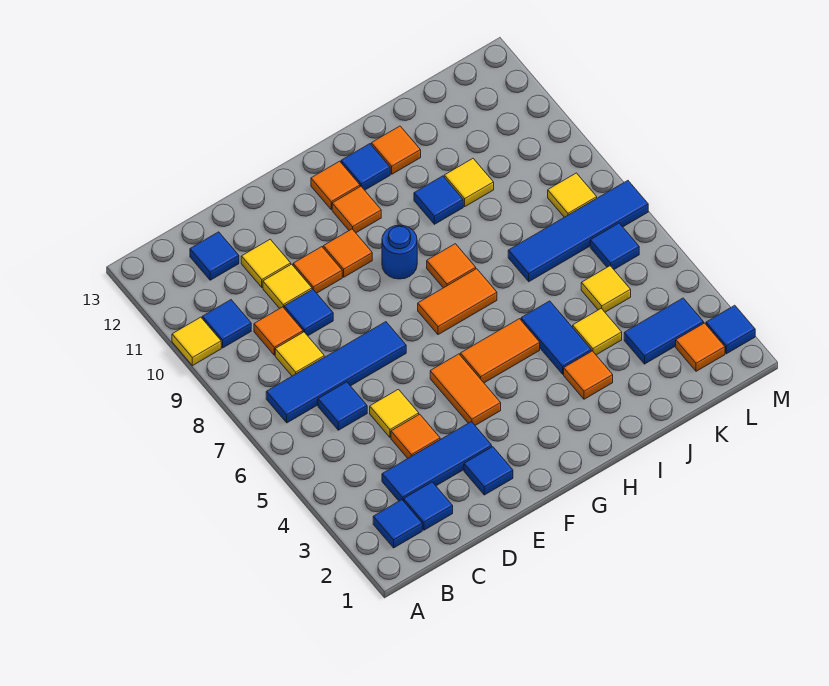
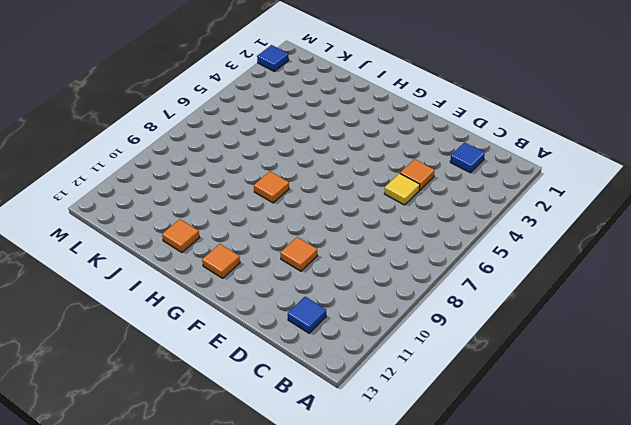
none -> yellow tile A10 level 1
none -> blue tile B2 level 1
none -> blue tile B7:E7 level 1
none -> blue tile B10 level 1

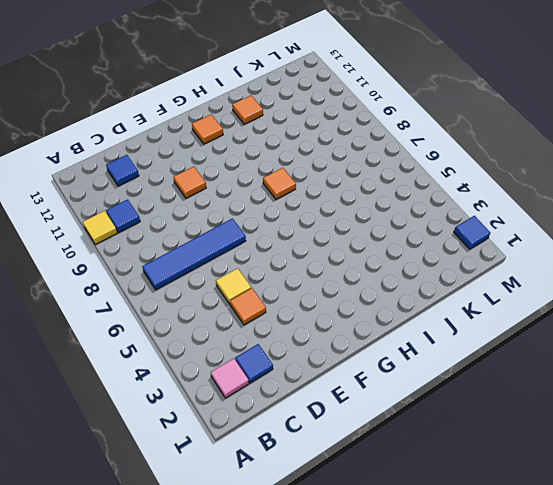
pink tile B2 level 1 -> blue tile B2 level 1
none -> blue tile C3:E3 level 1
none -> blue tile C6 level 1
none -> yellow tile C8 level 1
none -> orange tile C9 level 1

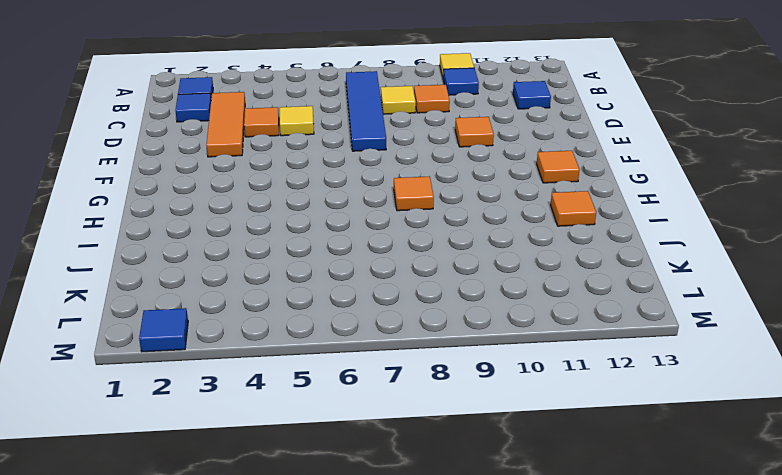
orange tile C3:E3 level 1 -> blue tile C3:E3 level 1
none -> blue tile C6 level 1
none -> blue tile D9 level 1
none -> yellow tile D10 level 1
none -> yellow tile D11 level 1

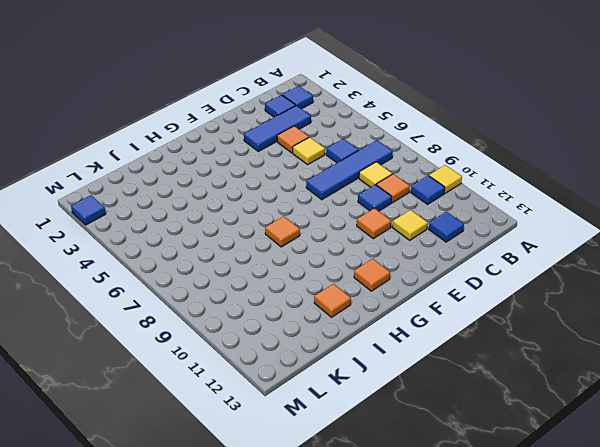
none -> yellow tile D10 level 1
none -> blue tile E2 level 1
none -> orange tile F4:F5 level 1
none -> orange tile F10 level 1

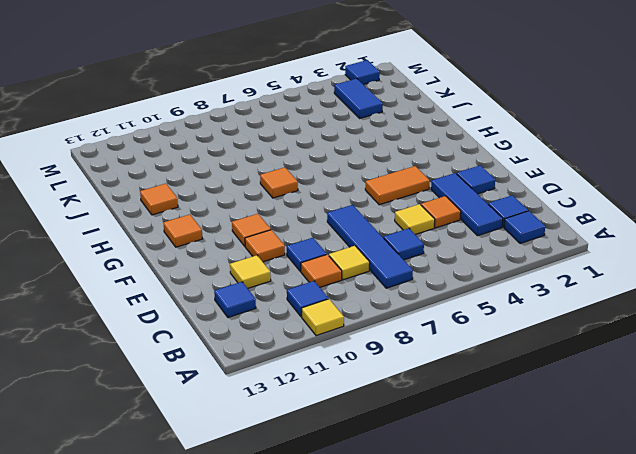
none -> yellow tile D10 level 1
none -> orange tile G5:H5 level 1
none -> orange tile G7:H7 level 1
none -> blue round brick G9 level 1

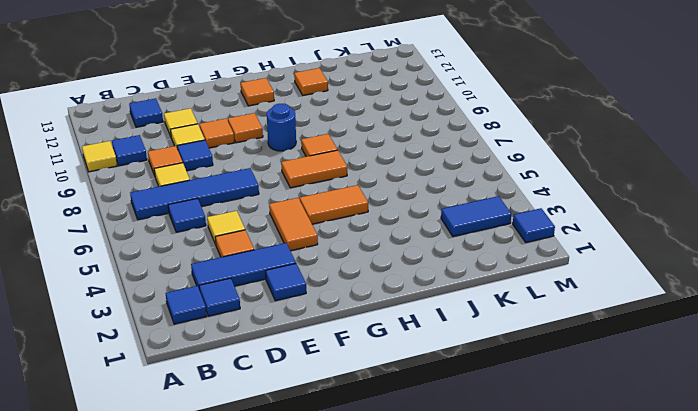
none -> orange tile G11 level 1
none -> blue tile H12 level 1
none -> orange tile I3 level 1
none -> blue tile I4:I5 level 1

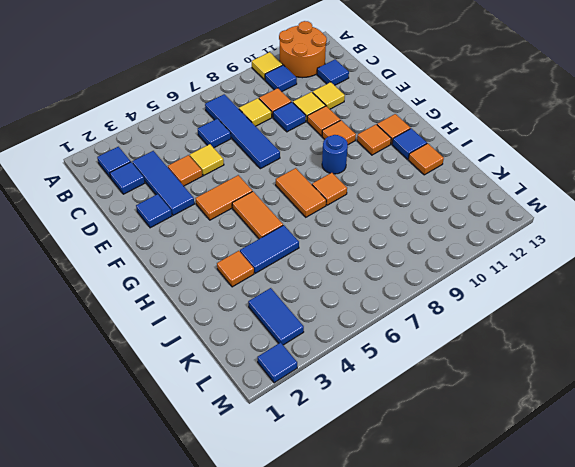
orange round brick A11:B12 level 1 -> none
none -> blue tile I10 level 1
none -> yellow tile J4 level 1
none -> blue tile J7:M7 level 1
none -> yellow tile J10 level 1

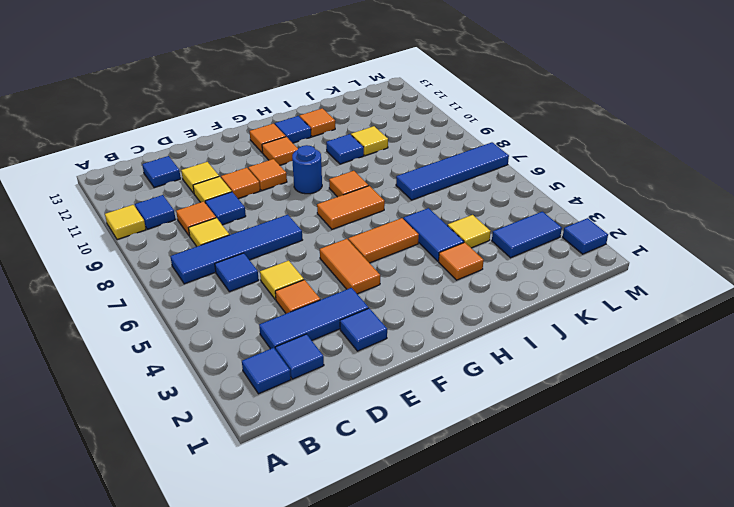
none -> yellow tile K5 level 1
none -> orange tile L2 level 1
none -> blue tile L6 level 1
none -> yellow tile L8 level 1

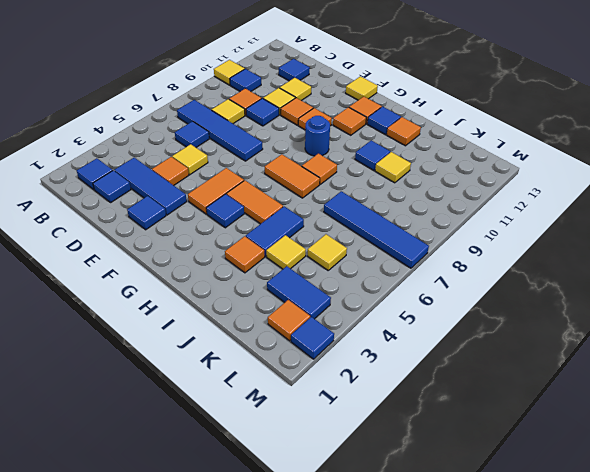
yellow tile F13 level 1 -> yellow tile L8 level 1
blue tile G4 level 1 -> blue tile L6 level 1

